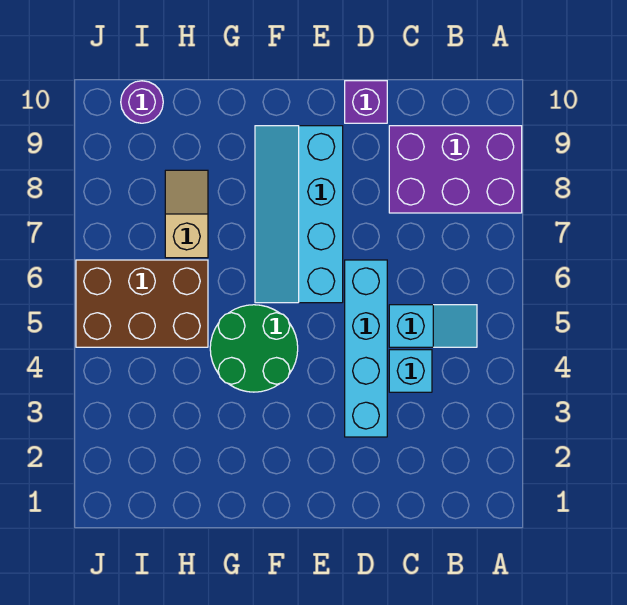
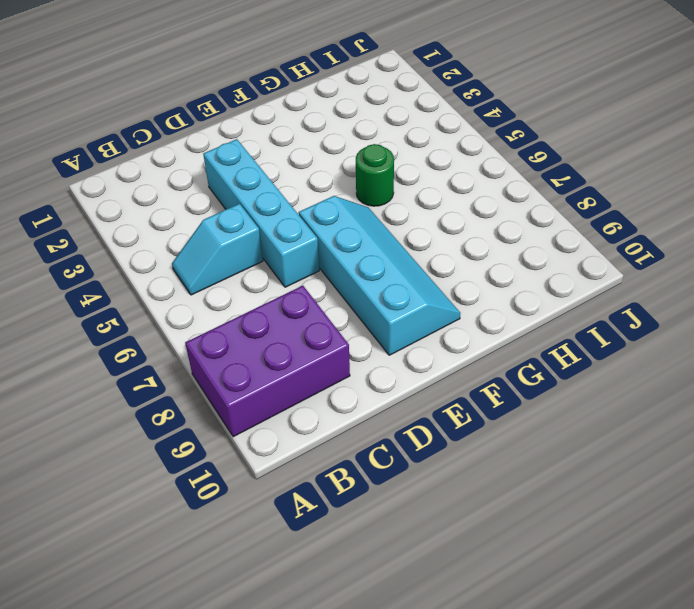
green round brick G5 level 1 -> green round brick F4:G5 level 1
none -> cyan brick C4 level 1
none -> purple brick D10 level 1

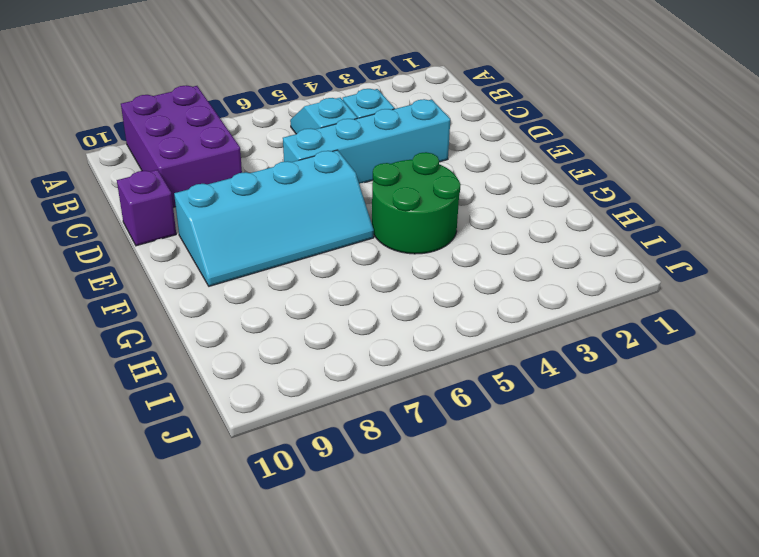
none -> brown brick H5:J6 level 1
none -> tan slope H7:H8 level 1 top 7

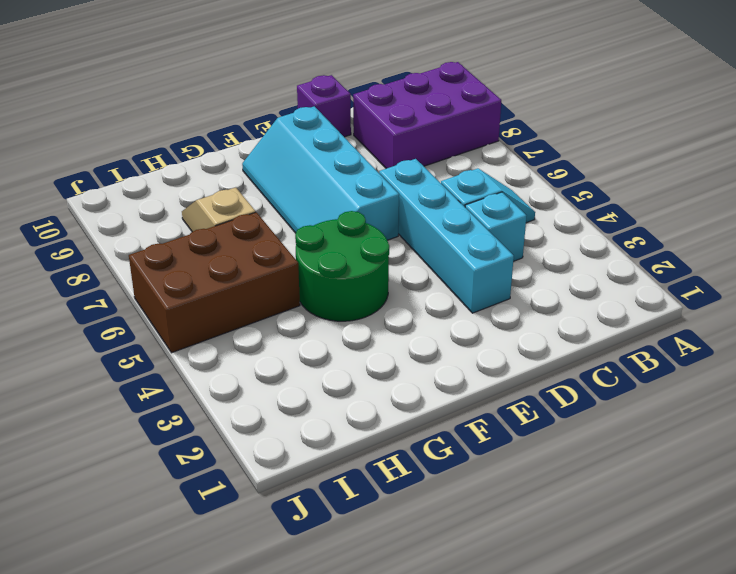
none -> purple round brick I10 level 1

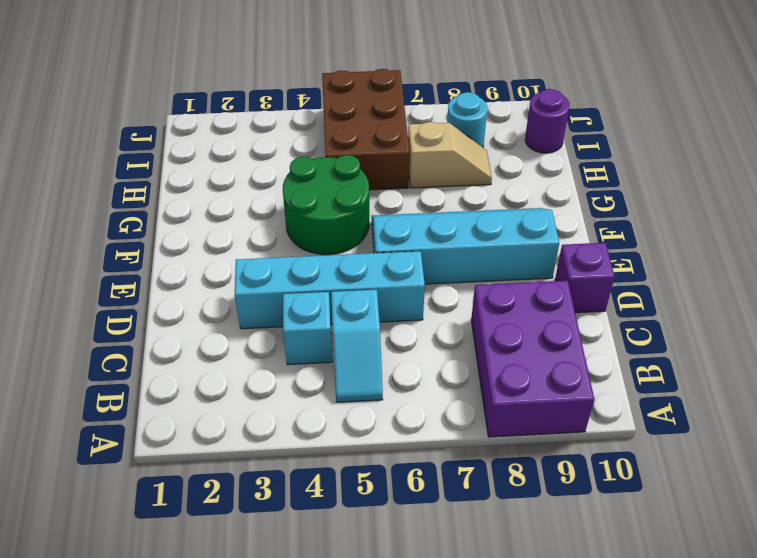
cyan round brick I8 level 1 -> none

